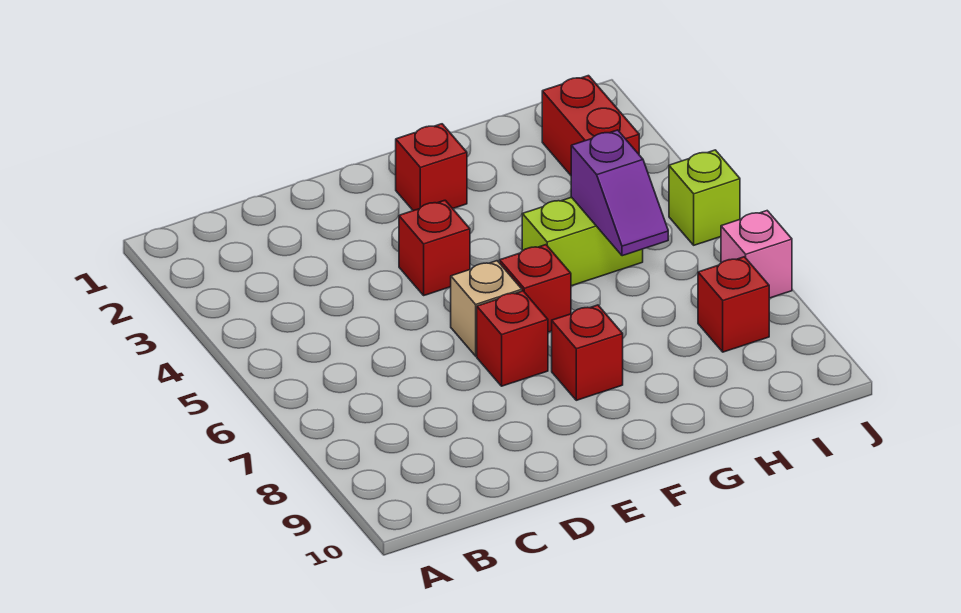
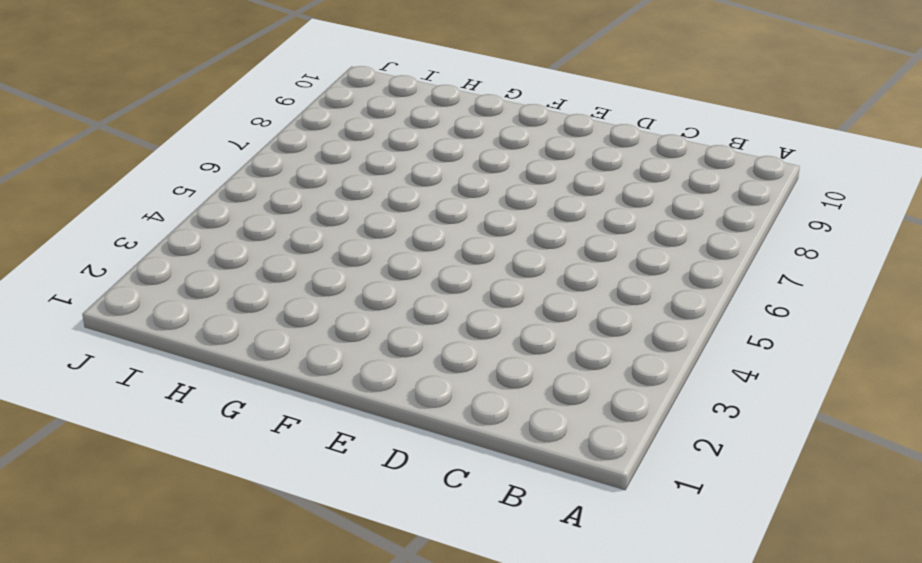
none -> red brick E4 level 1
none -> tan brick E6 level 1
none -> red brick E7 level 1

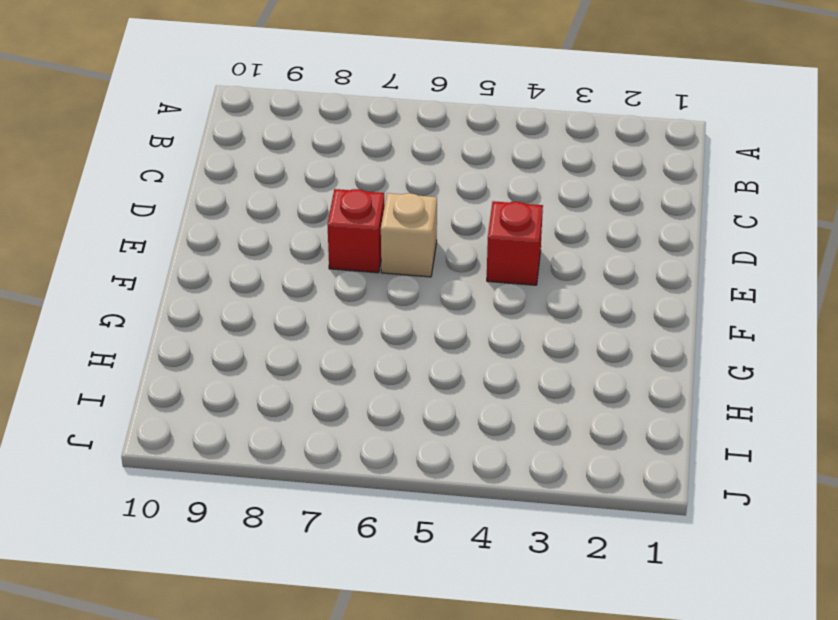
none -> red brick F2 level 1
none -> red brick F6 level 1
none -> red brick F8 level 1

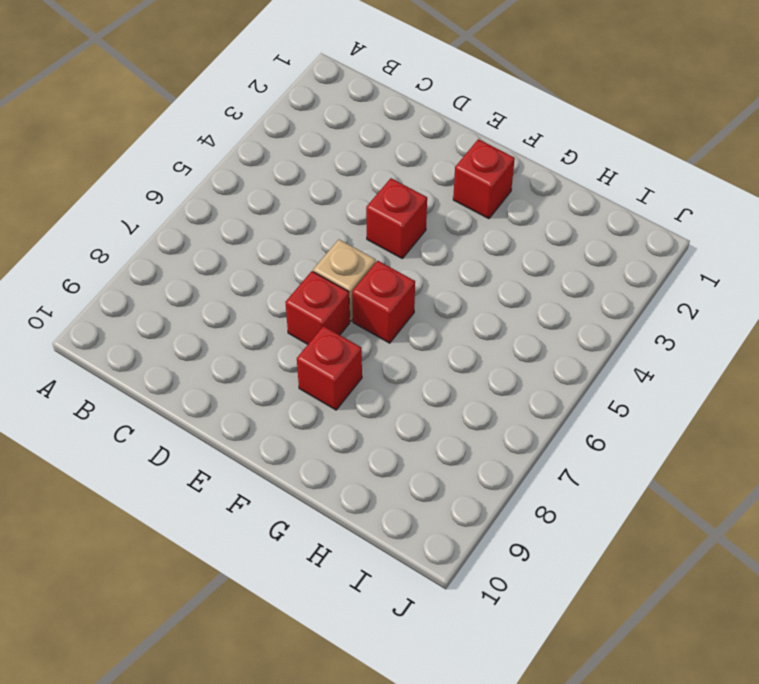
none -> lime brick G5:H5 level 1
none -> red brick I2:I3 level 1
none -> red brick I8 level 1

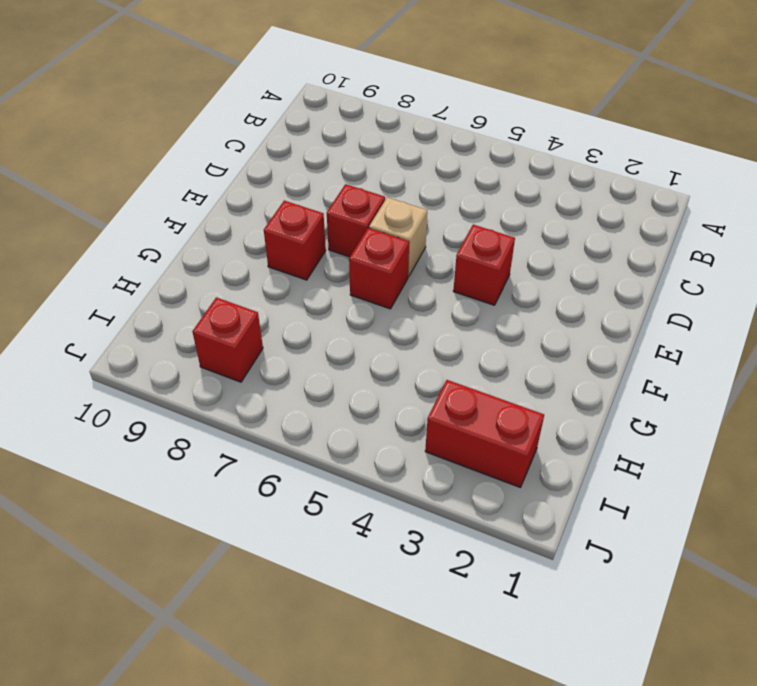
none -> red brick F2 level 1
none -> lime brick G5:H5 level 1
none -> lime brick J5 level 1

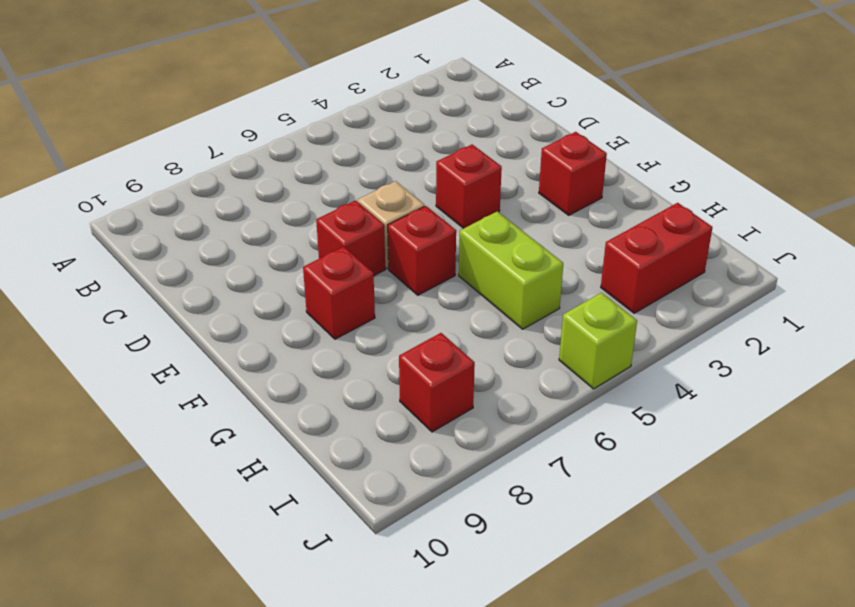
none -> pink brick J7 level 1
none -> purple slope H5:H6 level 2 top 5

